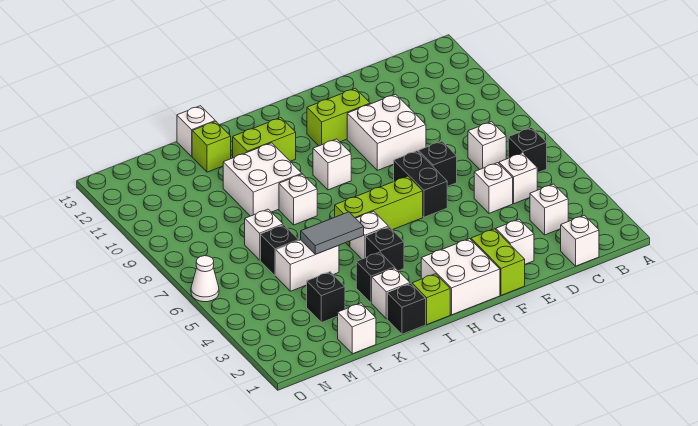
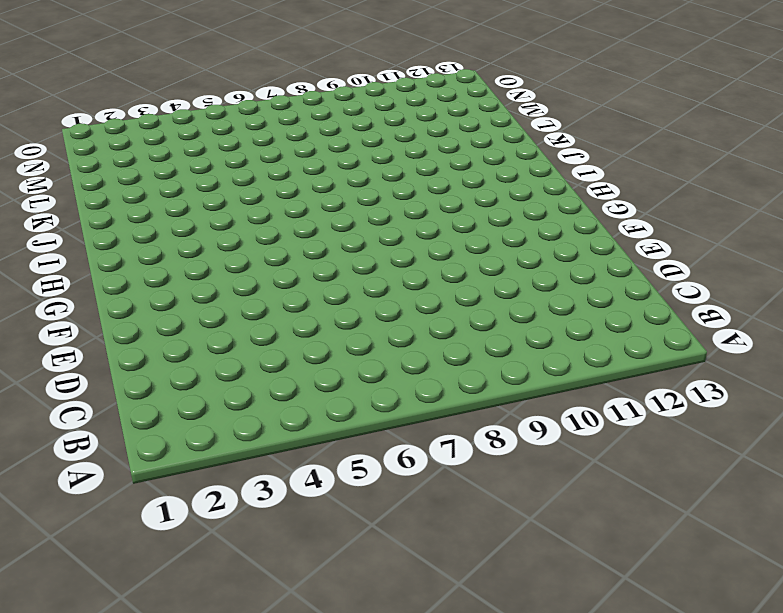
none -> black brick B6 level 1
none -> white brick C1 level 1
none -> white brick C3 level 1
none -> white brick C5 level 1

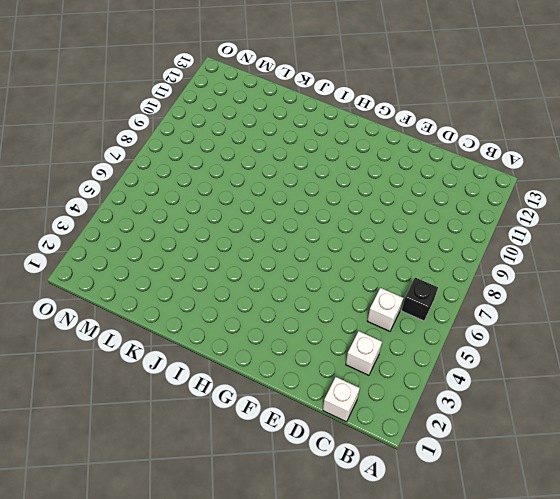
none -> white brick C7 level 1
none -> white brick D5 level 1
none -> white brick E2 level 1
none -> black brick E7 level 1

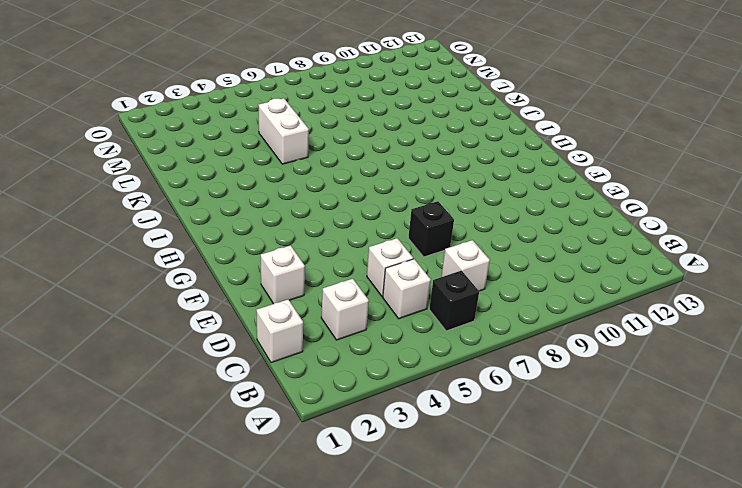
none -> white brick E9:F10 level 1
none -> lime brick F1:F2 level 1
none -> black brick F6:F7 level 1
none -> lime brick F11:G11 level 1

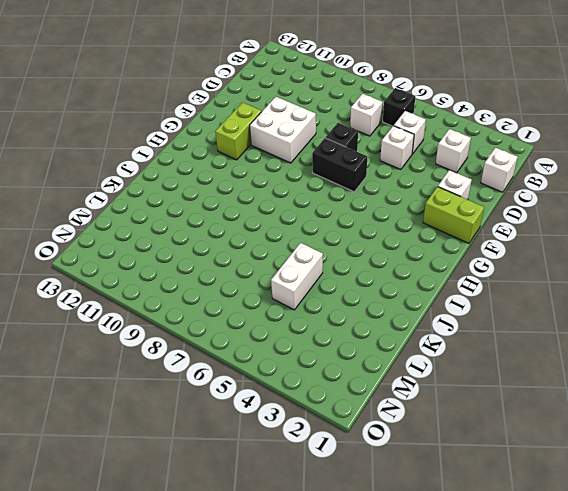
none -> white brick G1:H2 level 1
none -> lime brick G6:I6 level 1
none -> white brick H9 level 1
none -> lime brick I1 level 1

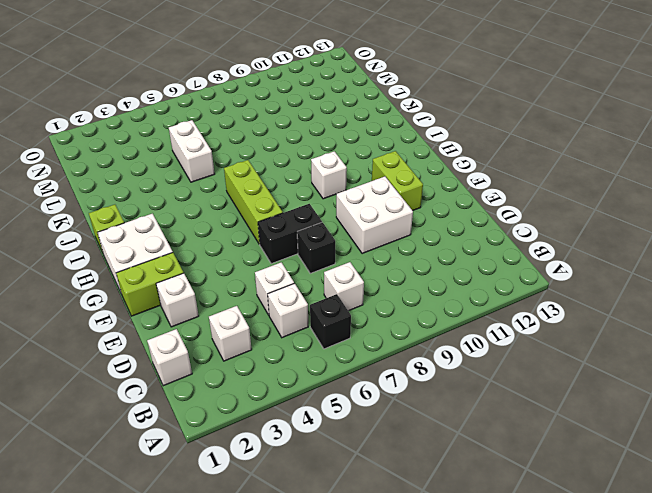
none -> black brick I4 level 1
none -> white brick I5 level 1
none -> lime brick I11:J11 level 1
none -> black brick J1 level 1

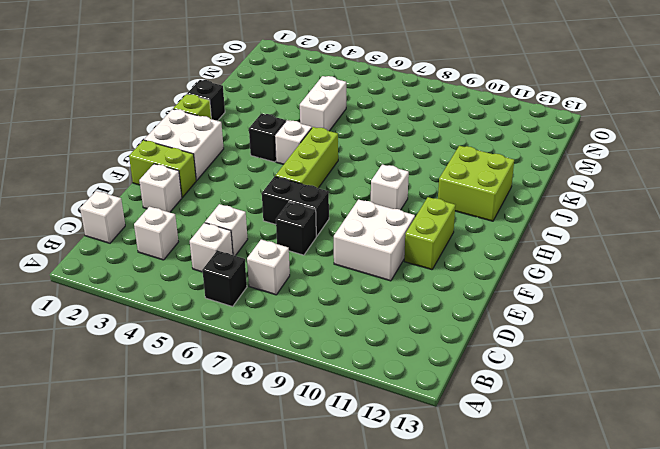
lime brick I11:J12 level 1 -> lime brick I11:J11 level 1
none -> white brick J2 level 1
none -> black brick J3 level 1
none -> white brick J8 level 1
none -> white brick J9:K10 level 1

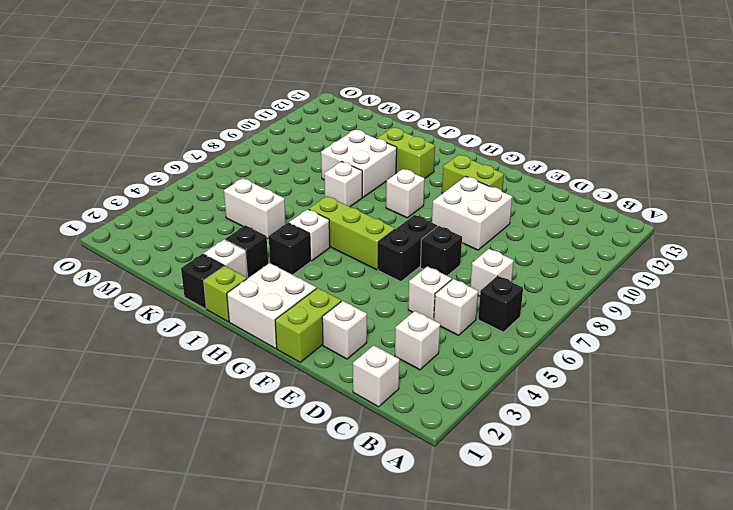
none -> lime brick K12 level 1
none -> white brick K13 level 1
none -> white brick L1 level 1
none -> black brick L3 level 1

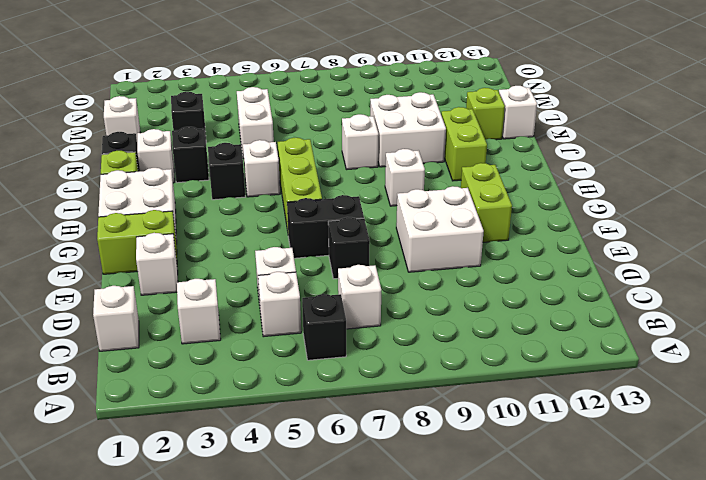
none -> black brick L6 level 1
none -> white brick L7 level 1
none -> white cone O6 level 1
none -> grey tile J5:K5 level 2

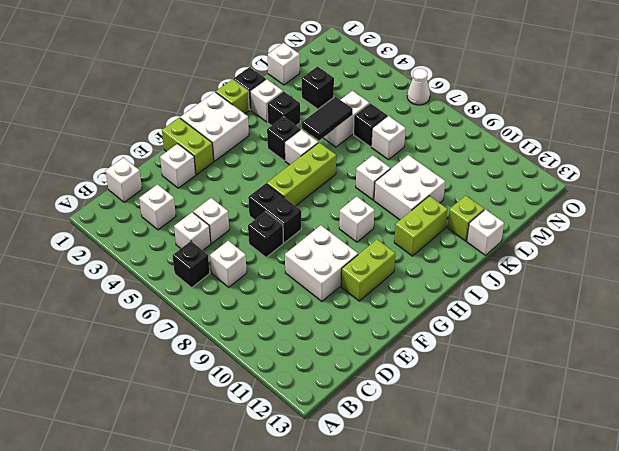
black tile J5:K5 level 2 -> grey tile J5:K5 level 2

